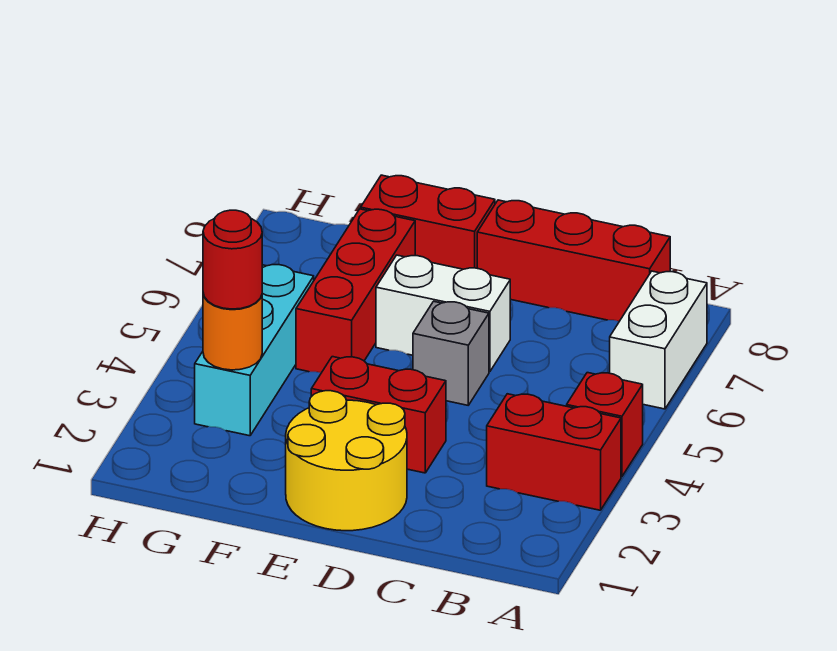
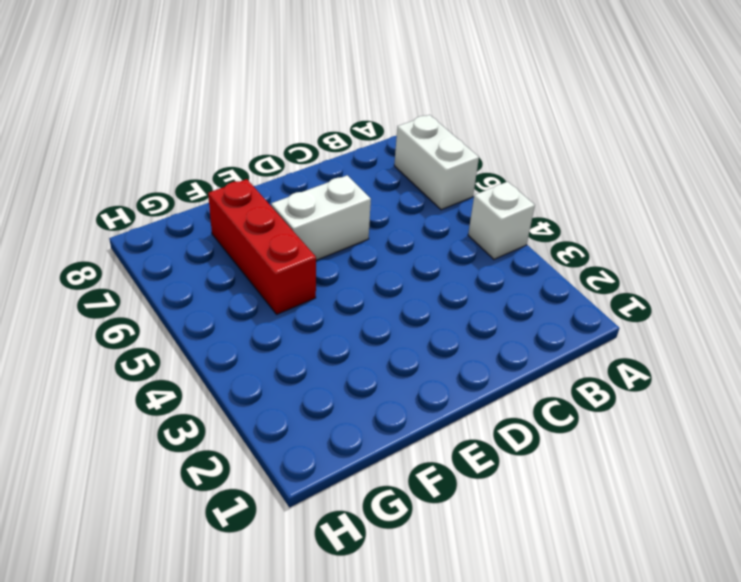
white brick A4 level 1 -> red brick A4 level 1
none -> red brick A3:B3 level 1
none -> red brick B8:D8 level 1
none -> yellow round brick D1:E2 level 1

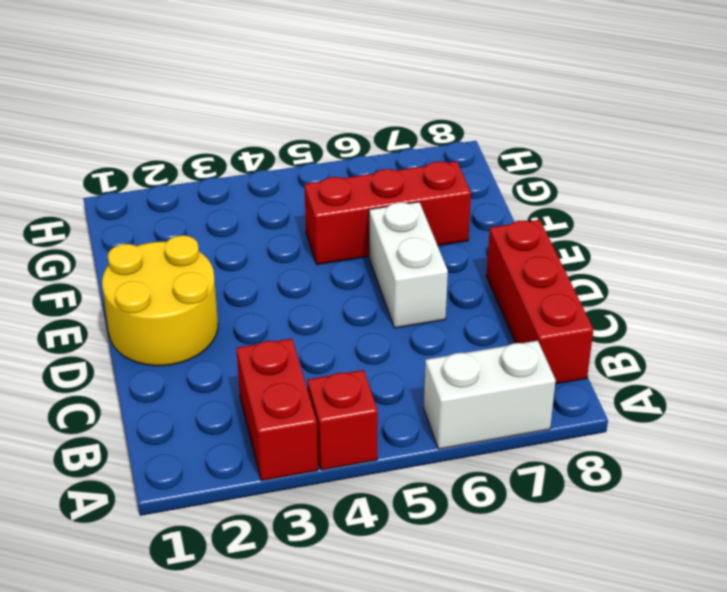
none -> red brick D3:E3 level 1
none -> grey brick D5 level 1
none -> red brick E8:F8 level 1

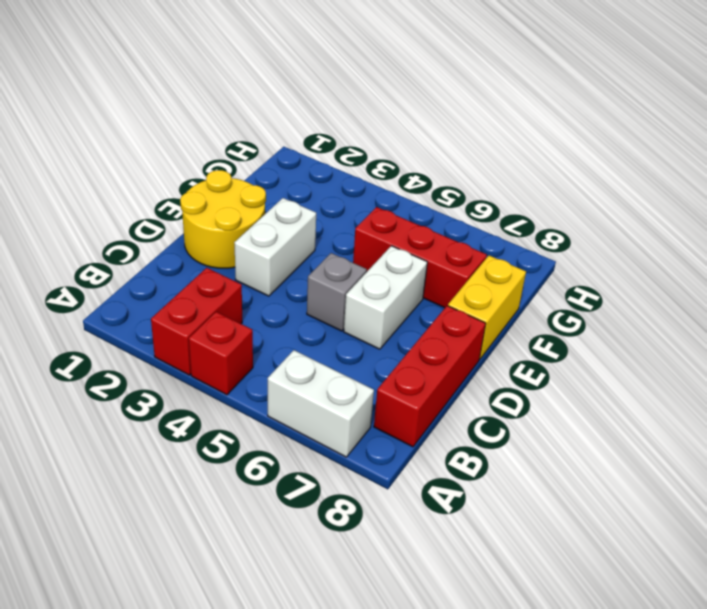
white brick D3:E3 level 1 -> red brick D3:E3 level 1
yellow brick E8:F8 level 1 -> red brick E8:F8 level 1
none -> cyan brick G3:G5 level 1
none -> orange round brick G3 level 2
none -> red round brick G3 level 3

